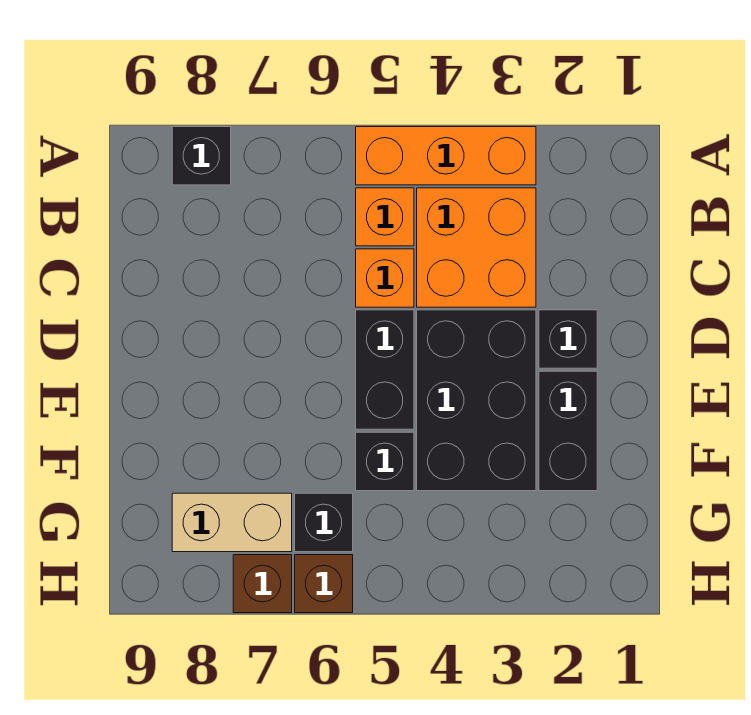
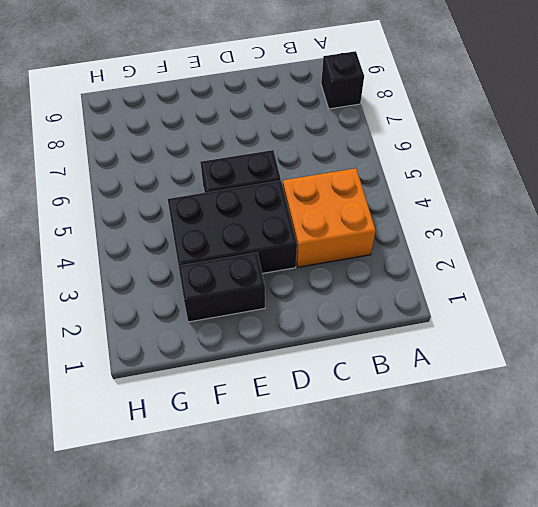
none -> orange brick A3:A5 level 1
none -> orange brick B5 level 1
none -> orange brick C5 level 1

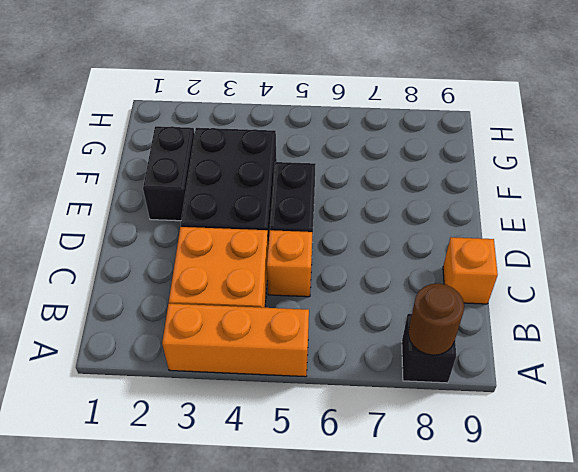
brown round brick A8 level 2 -> none
orange brick C9 level 1 -> orange brick B5 level 1
none -> black brick D2 level 1
none -> black brick F5 level 1
none -> black brick G6 level 1

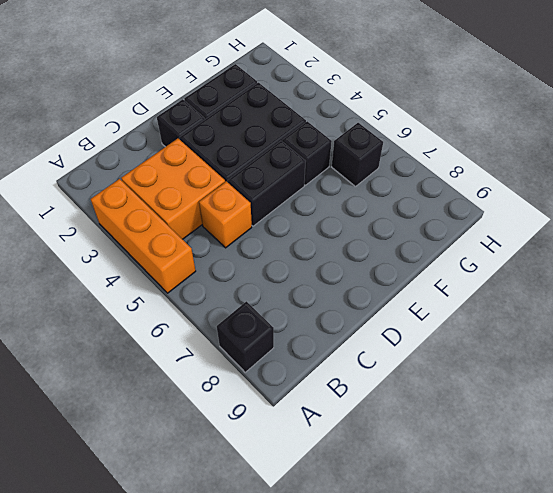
none -> orange brick B5 level 1
none -> tan brick G7:G8 level 1
none -> brown brick H6 level 1

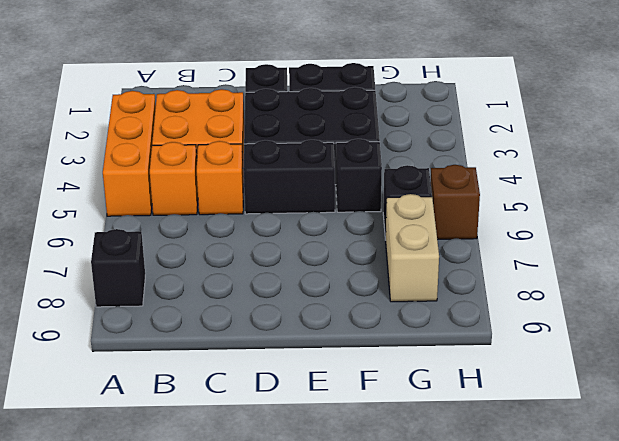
none -> brown brick H7 level 1

